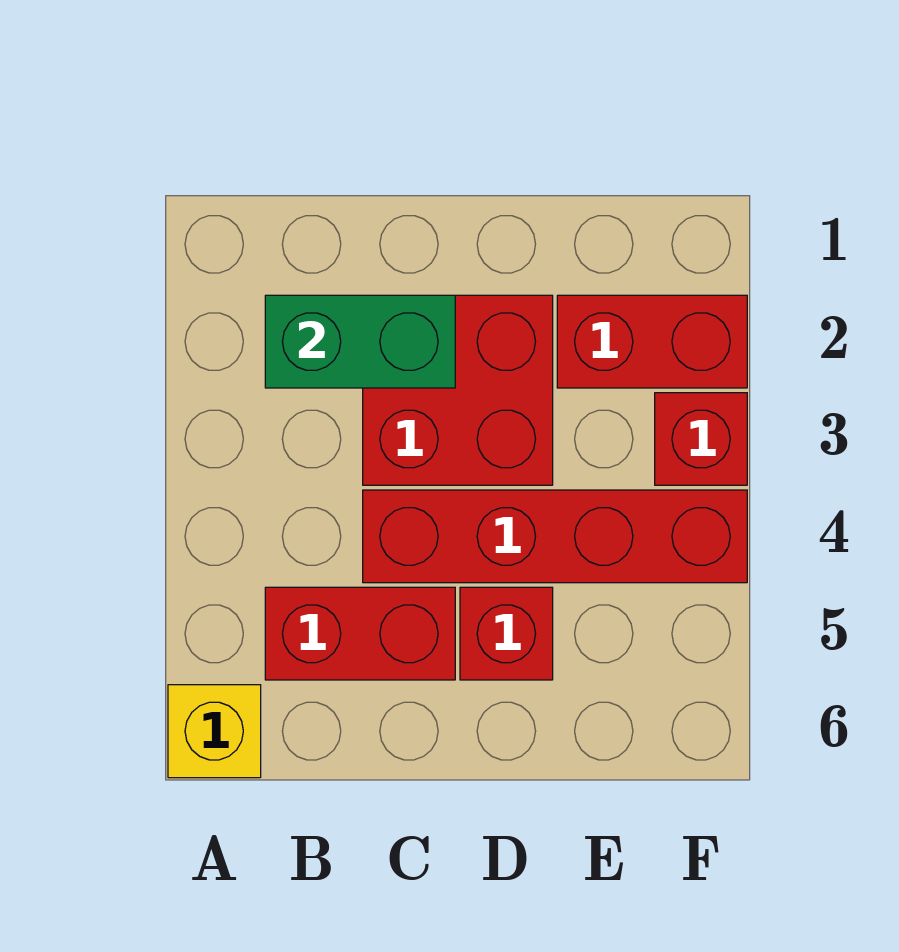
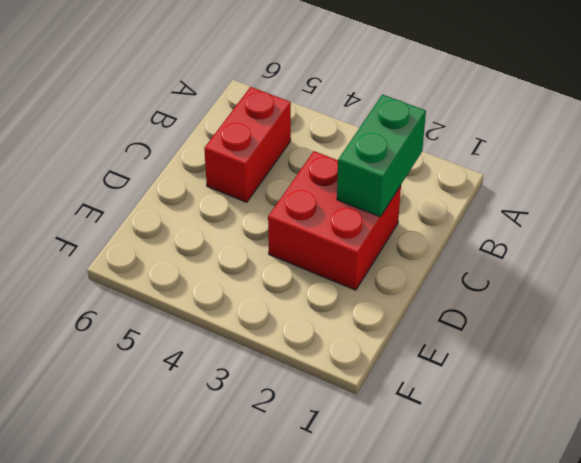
none -> yellow brick A6 level 1
none -> red brick C4:F4 level 1

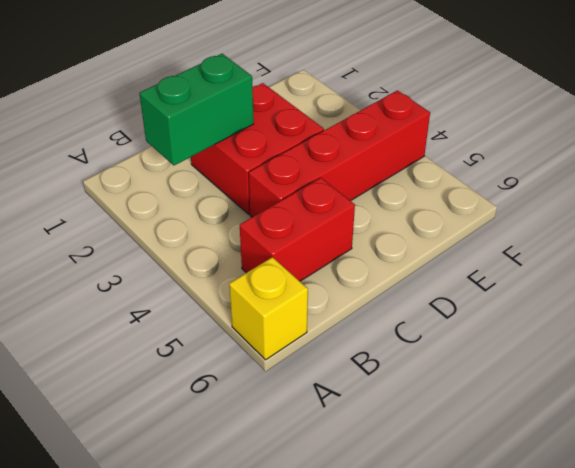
none -> red brick D5 level 1
none -> red brick E2:F2 level 1

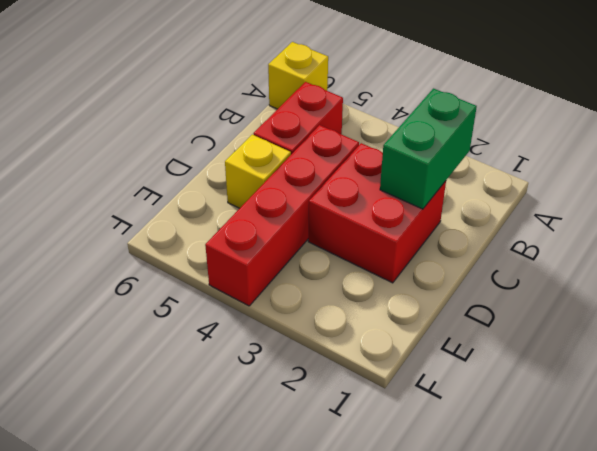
yellow brick D5 level 1 -> red brick D5 level 1
none -> red brick E2:F2 level 1
none -> red brick F3 level 1

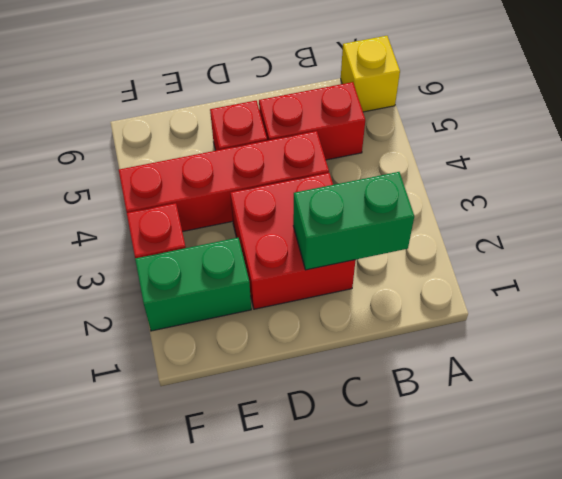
green brick E2:F2 level 1 -> red brick E2:F2 level 1

